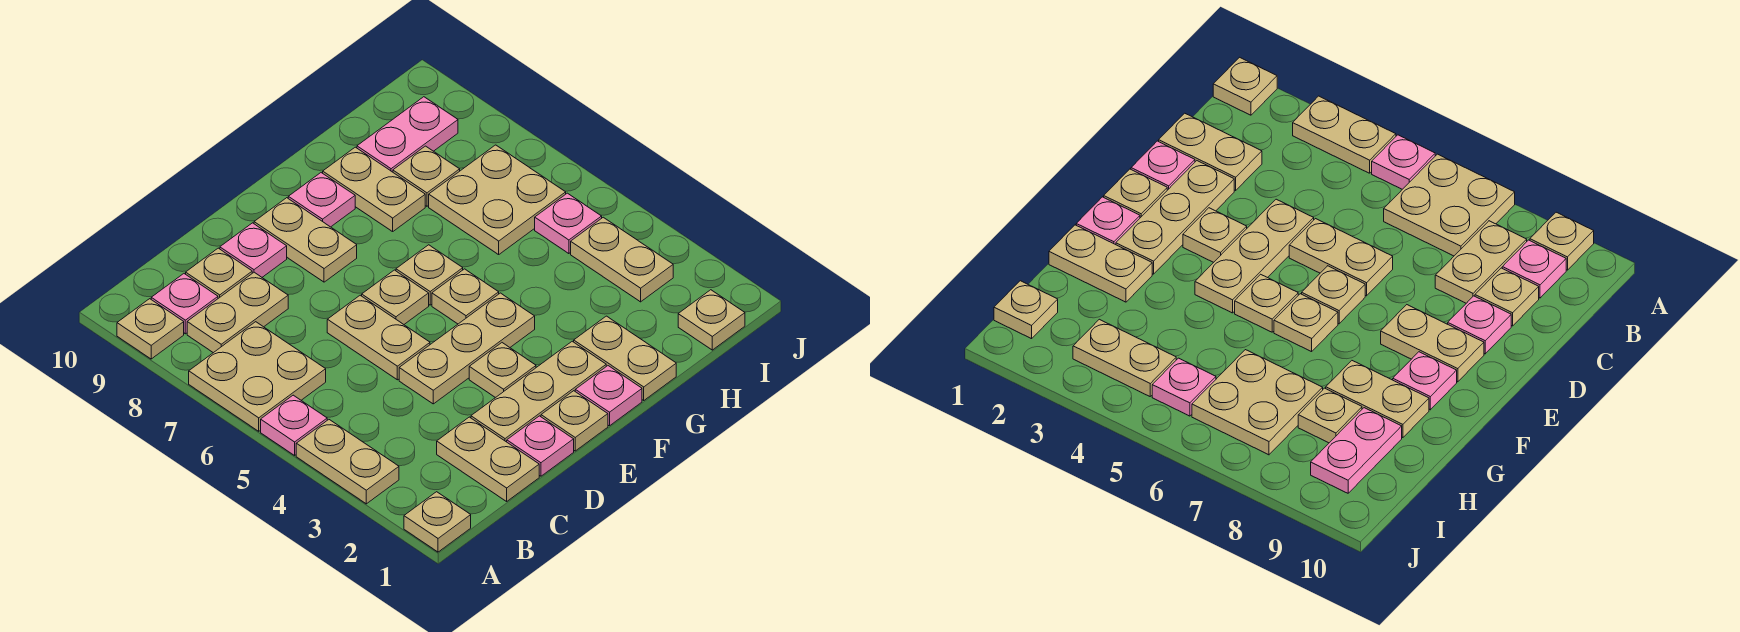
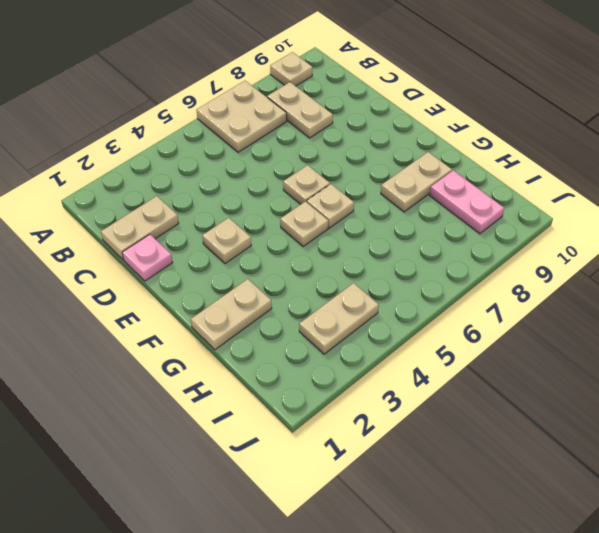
none -> tan plate A1 level 1
none -> tan plate A3:A4 level 1
none -> pink plate A5 level 1
none -> pink plate B9 level 1

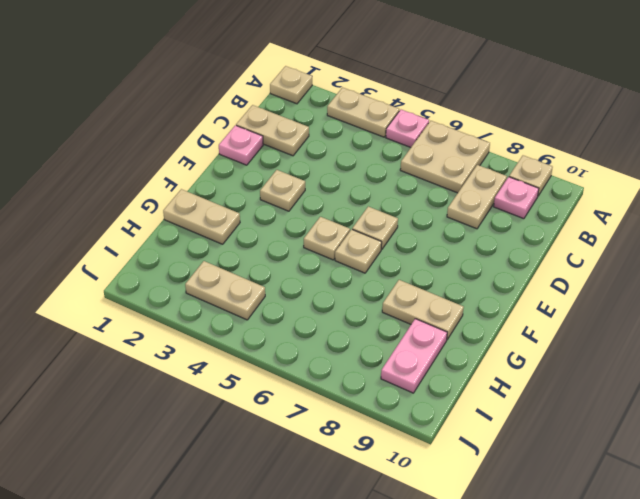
none -> tan plate C9 level 1
none -> tan plate D2:F2 level 1
none -> tan plate D4:F4 level 1
none -> tan plate D5:D6 level 1

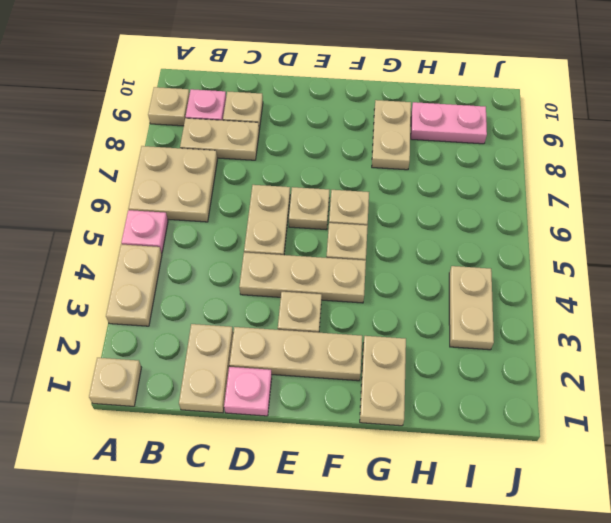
none -> pink plate D9 level 1
none -> tan plate E1 level 1
none -> tan plate E8:E9 level 1
none -> pink plate F1 level 1

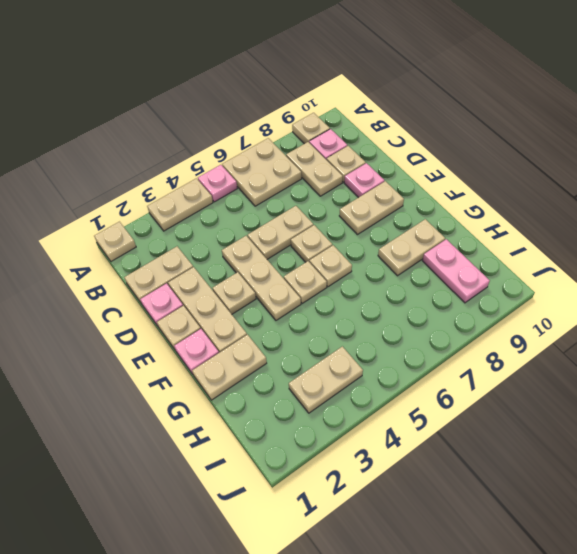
none -> pink plate F9 level 1
none -> tan plate H6:I7 level 1
none -> tan plate H8 level 1
none -> tan plate I1 level 1

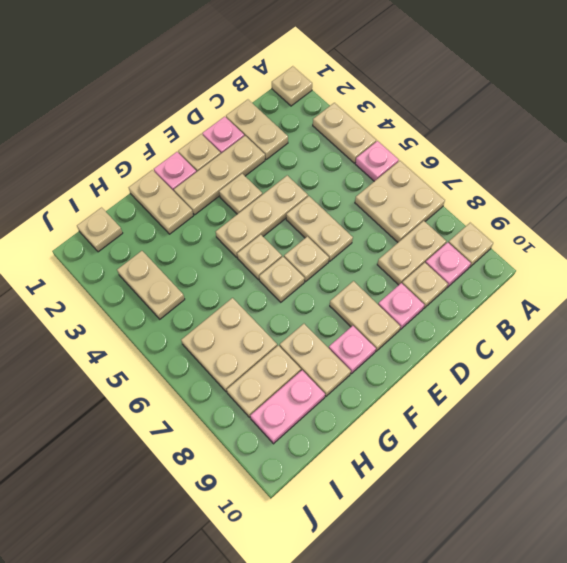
tan plate H8:I8 level 1 -> tan plate H8 level 1
none -> pink plate I5 level 1

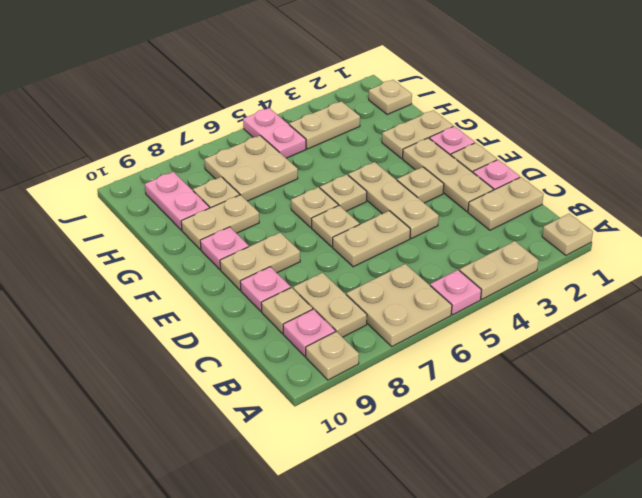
pink plate I5:J5 level 1 -> pink plate I5 level 1

